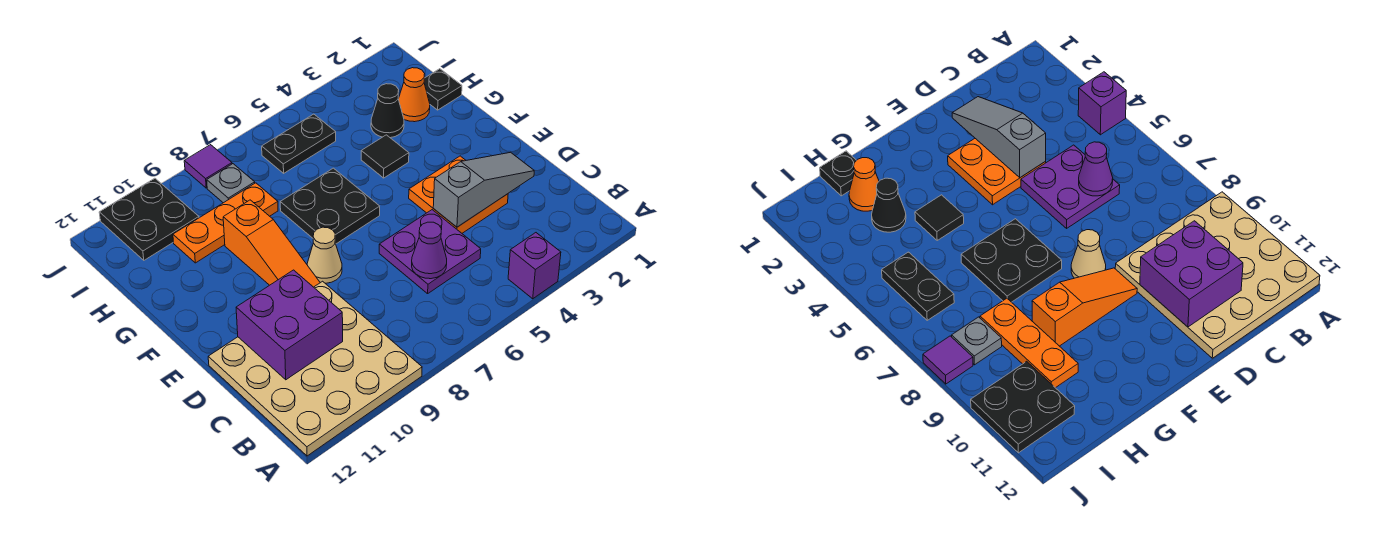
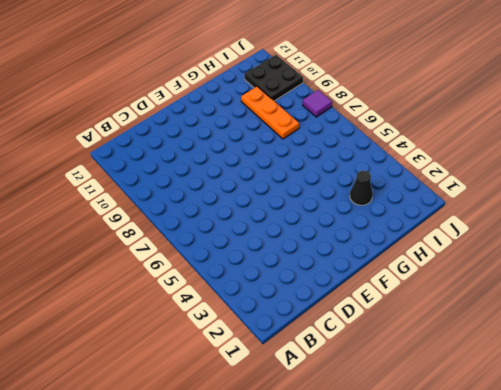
none -> purple brick A4 level 1
none -> tan plate A9:D12 level 1
none -> purple plate C5:D6 level 1

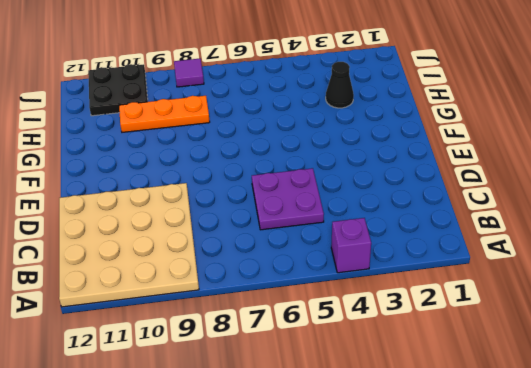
none -> orange plate D3:E4 level 1
none -> tan cone E8 level 1
none -> orange slope E9:G9 level 1 top G

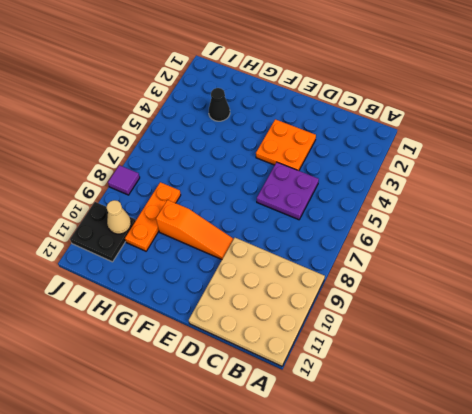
tan cone I10 level 2 -> tan cone E8 level 1
none -> purple brick A4 level 1
none -> black plate F6:G7 level 1
none -> black tile G4 level 1

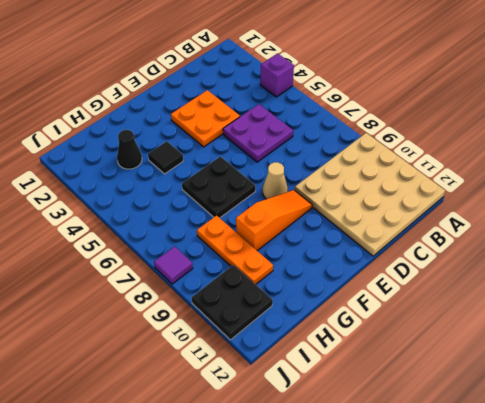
none -> black plate H1 level 1
none -> orange cone H2 level 1
none -> black plate I5:I6 level 1

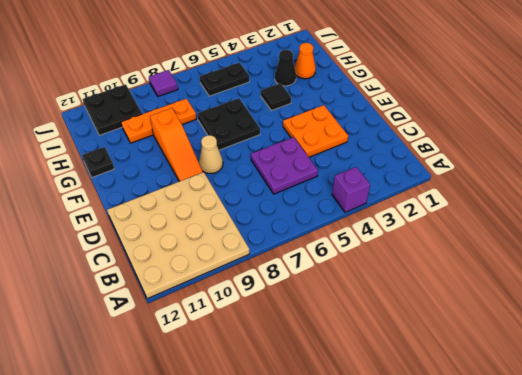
black plate G12 level 1 -> black plate H1 level 1
none -> grey plate I8 level 1
none -> purple cone C6 level 2
none -> purple brick C10:D11 level 2

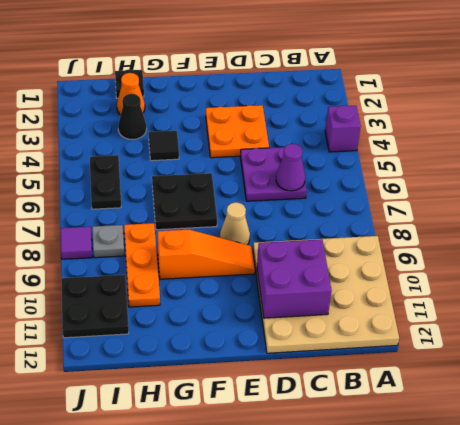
none -> grey slope D2:D4 level 2 top 4

